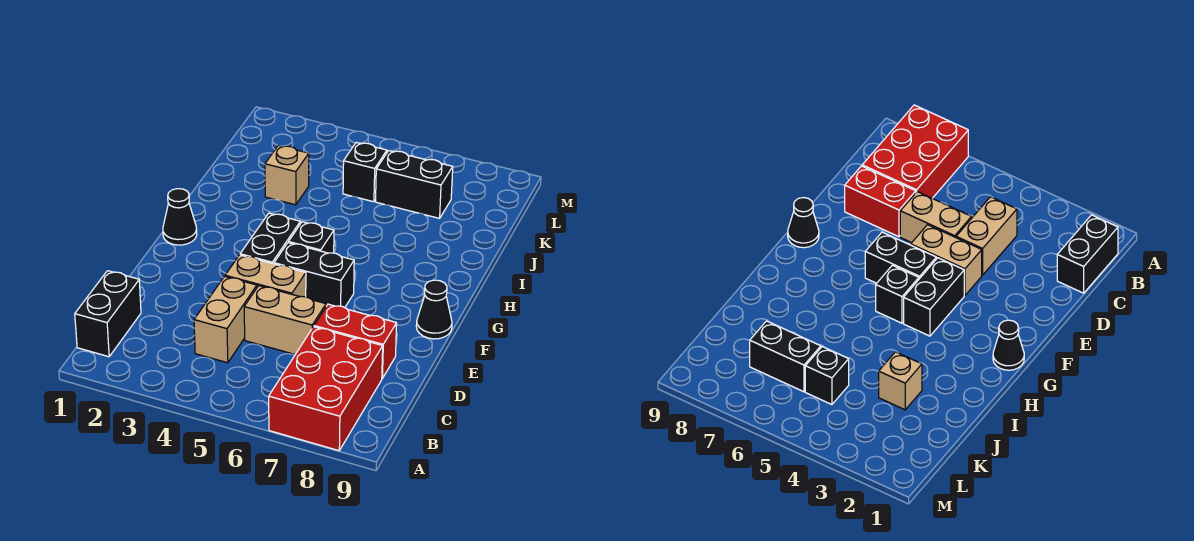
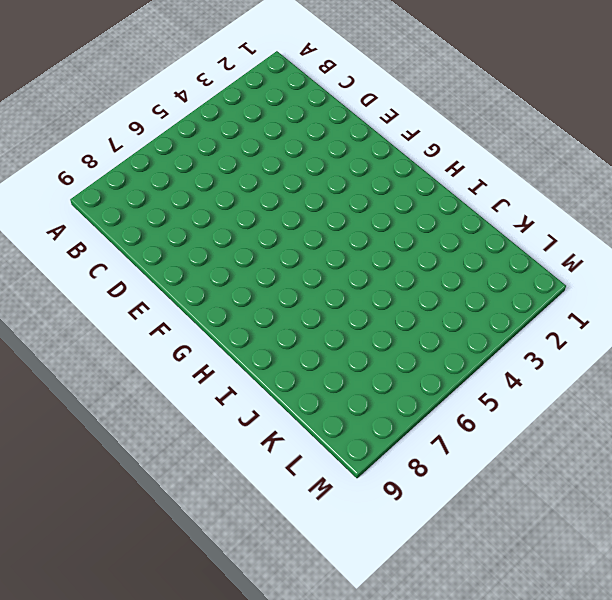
none -> red brick A7:C8 level 1
none -> black brick B1:C1 level 1
none -> tan brick C4:D4 level 1

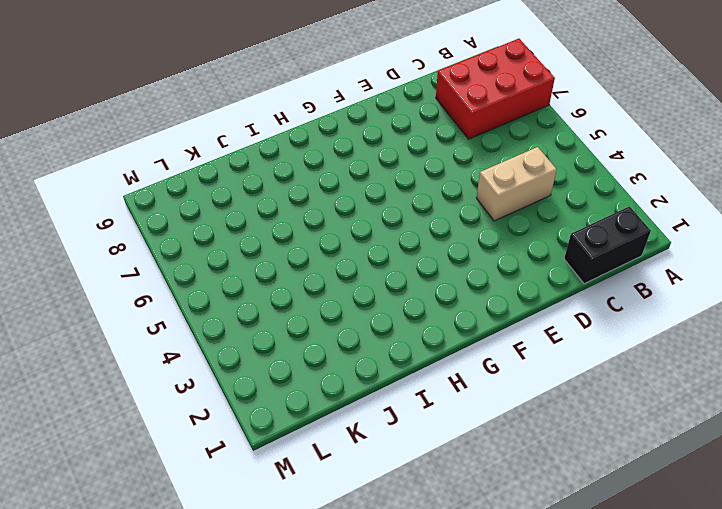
none -> tan brick D5:D6 level 1
none -> red brick D7:D8 level 1
none -> tan brick E4:E5 level 1

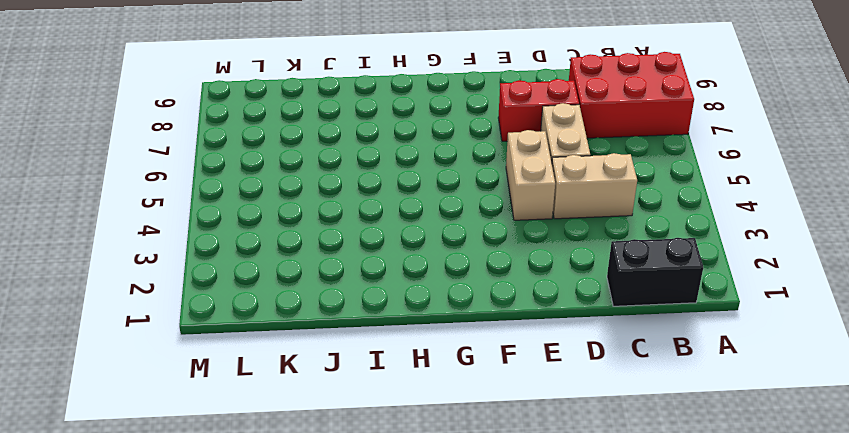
red brick D7:E7 level 1 -> red brick D7:D8 level 1
none -> black brick F4:G4 level 1
none -> black brick F5:F6 level 1
none -> black cone F9 level 1

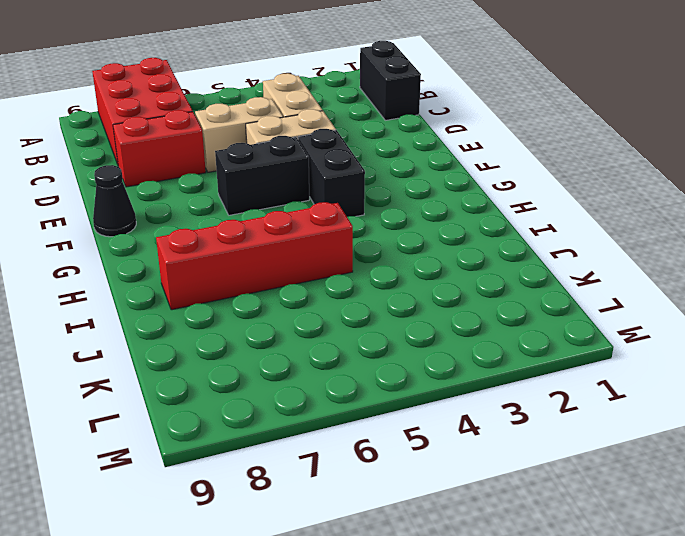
red brick I5:I8 level 1 -> none
none -> black cone G1 level 1
none -> black brick G5 level 1
none -> tan brick J3 level 1

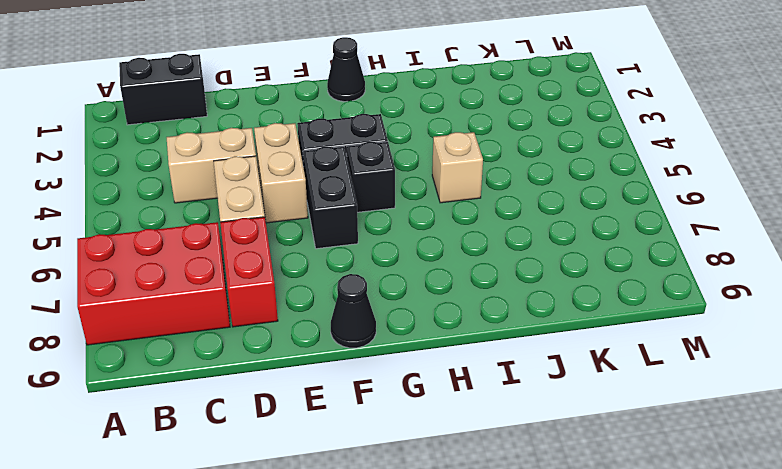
tan brick I5 level 1 -> tan brick J3 level 1
none -> black brick K5 level 1
none -> black brick K6:K7 level 1

